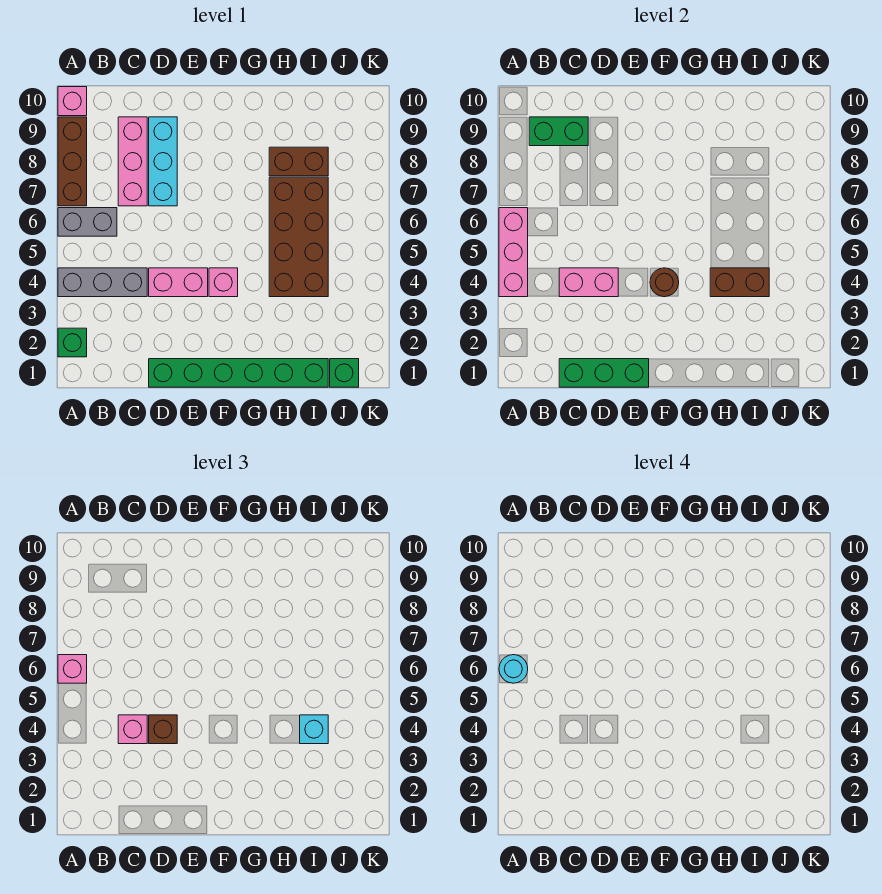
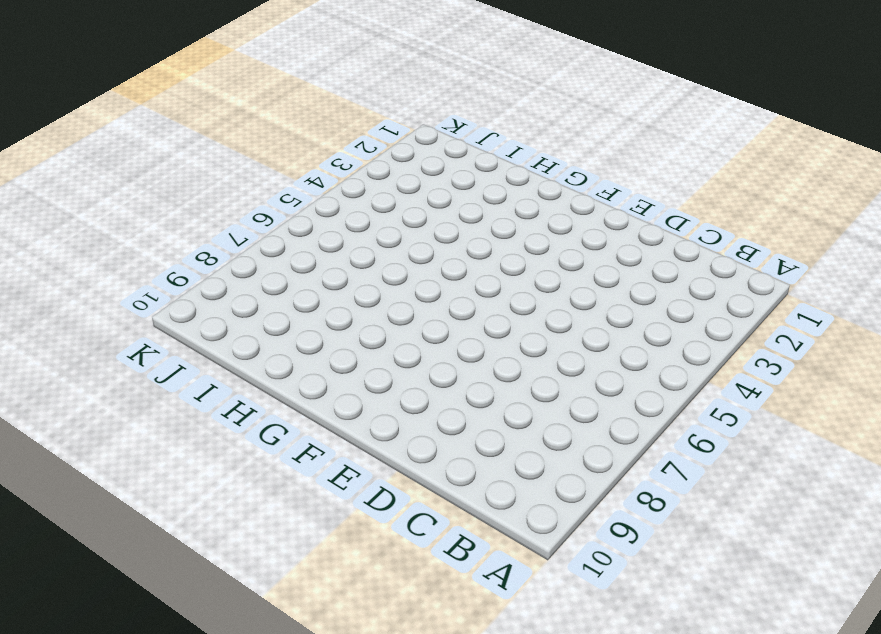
none -> green brick A2 level 1
none -> grey brick A4:C4 level 1
none -> grey brick A6:B6 level 1

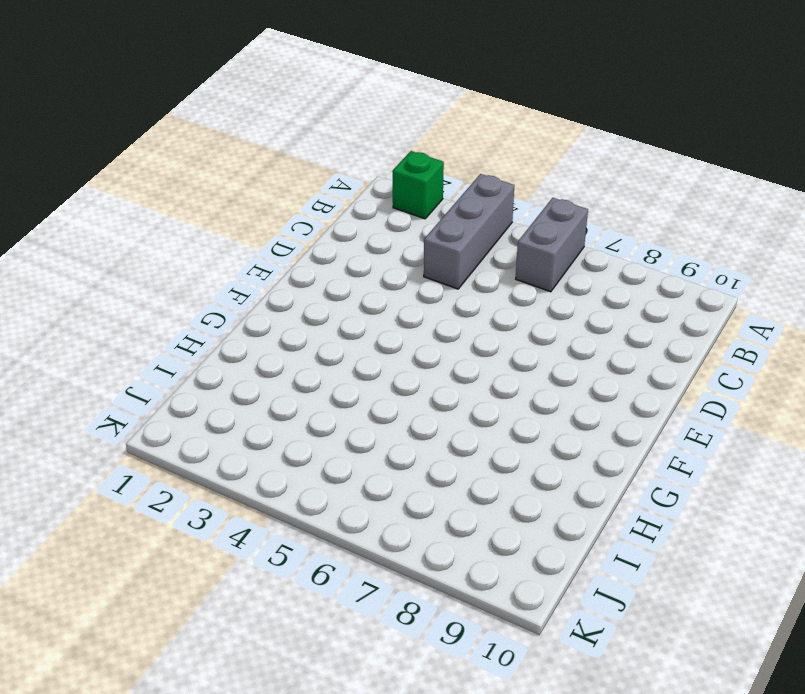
none -> brown brick A7:A9 level 1
none -> pink brick A10 level 1
none -> pink brick C7:C9 level 1

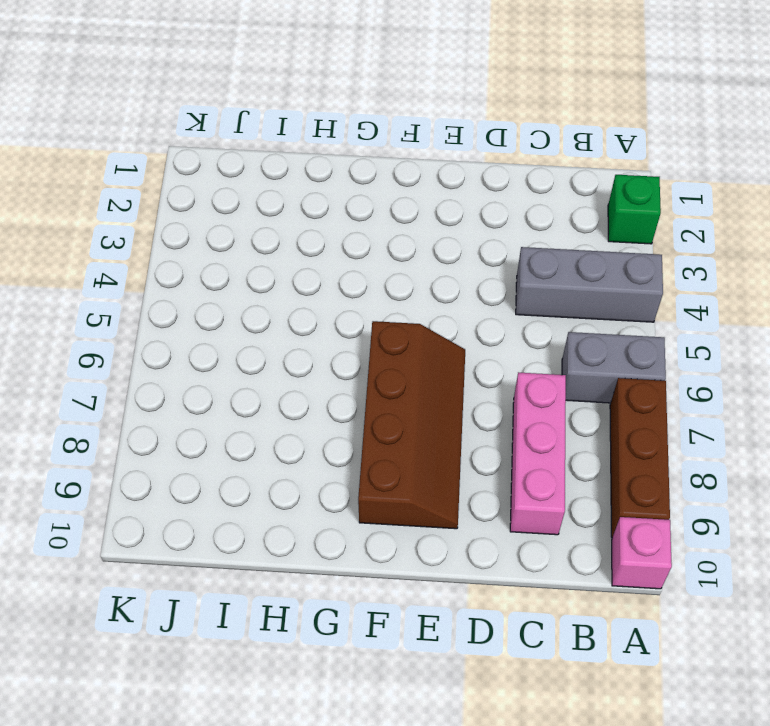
brown slope E6:F9 level 1 top F -> none
none -> green brick D1:I1 level 1
none -> pink brick D4:E4 level 1
none -> cyan brick D7:D9 level 1

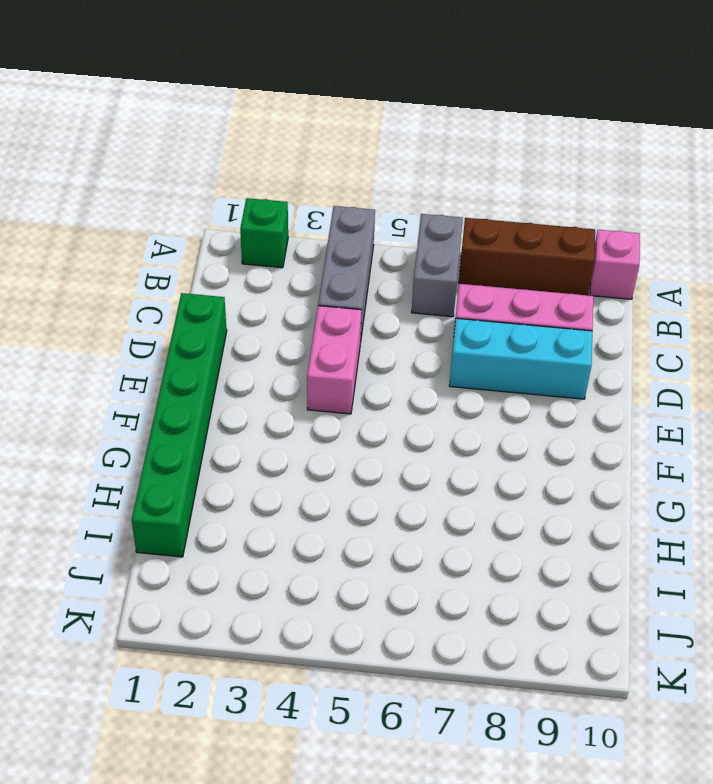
none -> pink brick F4 level 1
none -> brown brick H4:I7 level 1
none -> brown brick H8:I8 level 1

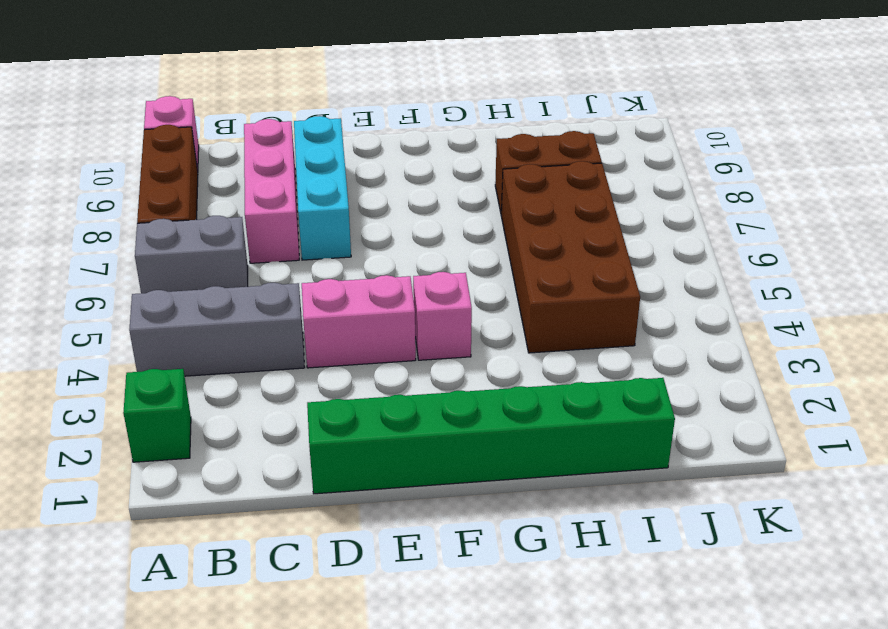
none -> green brick J1 level 1
none -> pink brick A4:A6 level 2
none -> green brick B9:C9 level 2

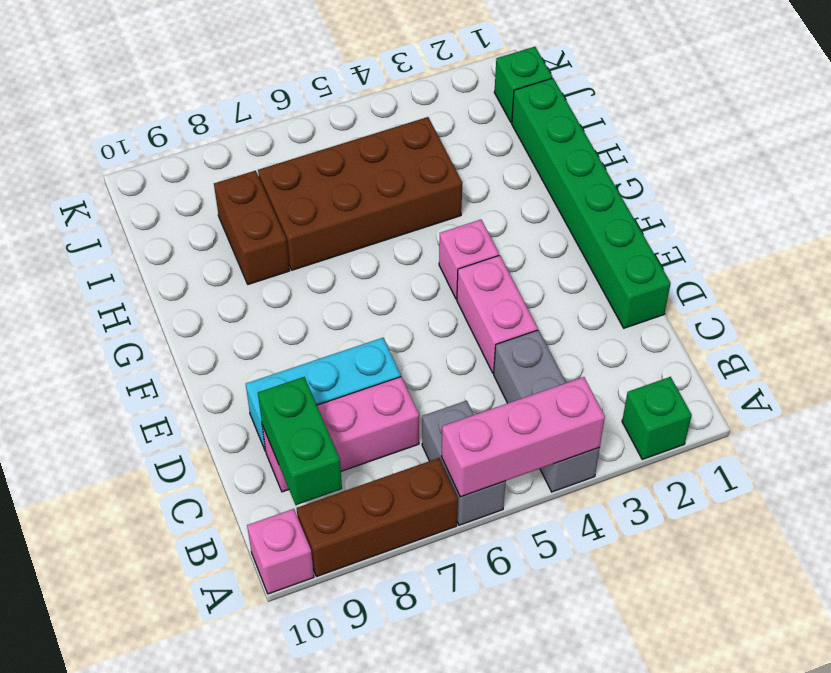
none -> green brick C1:E1 level 2
none -> pink brick C4:D4 level 2
none -> brown round brick F4 level 2

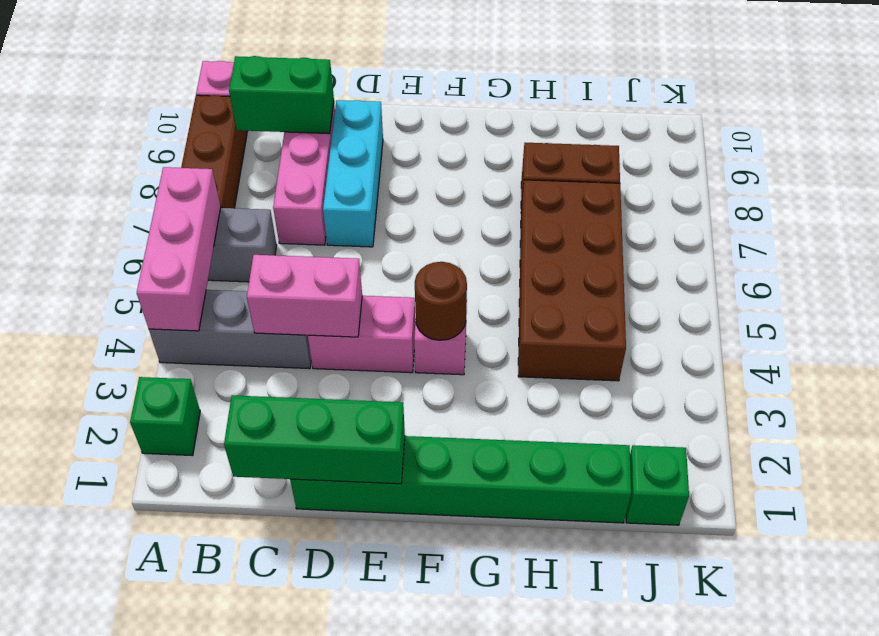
none -> brown brick H4:I4 level 2
none -> pink brick A6 level 3
none -> pink brick C4 level 3

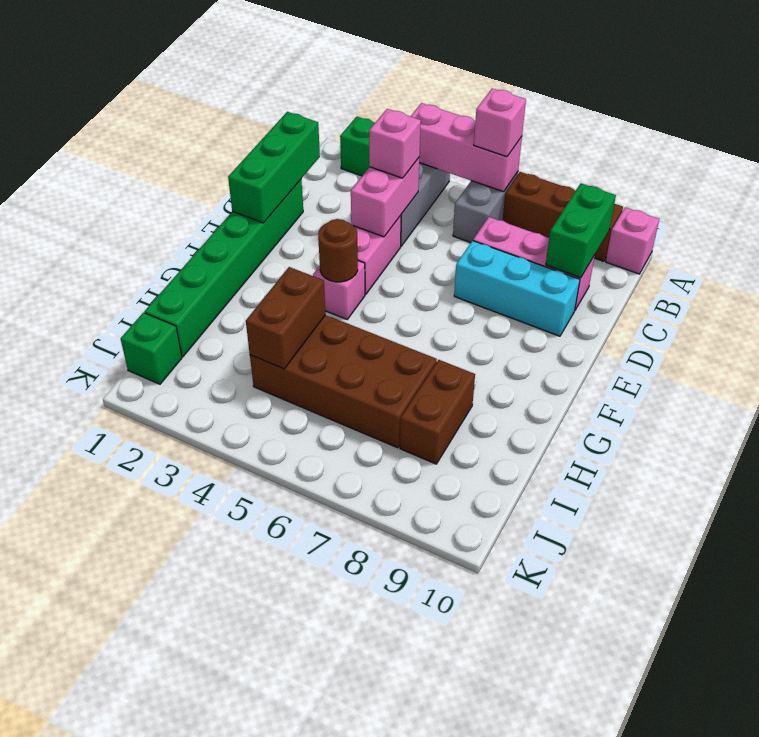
none -> brown brick D4 level 3
none -> cyan brick I4 level 3
none -> cyan round brick A6 level 4

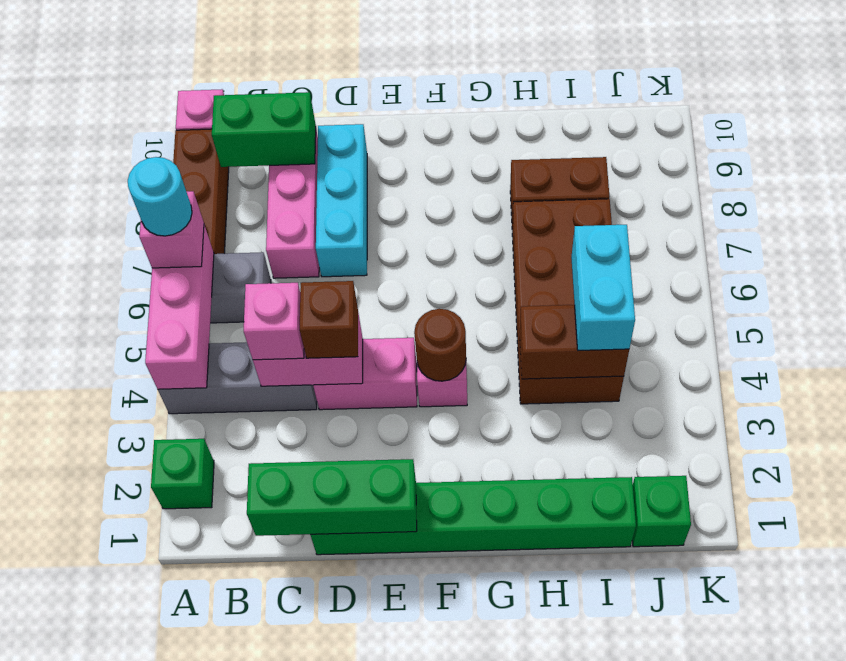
cyan brick I4:I5 level 3 -> cyan brick I4 level 3

